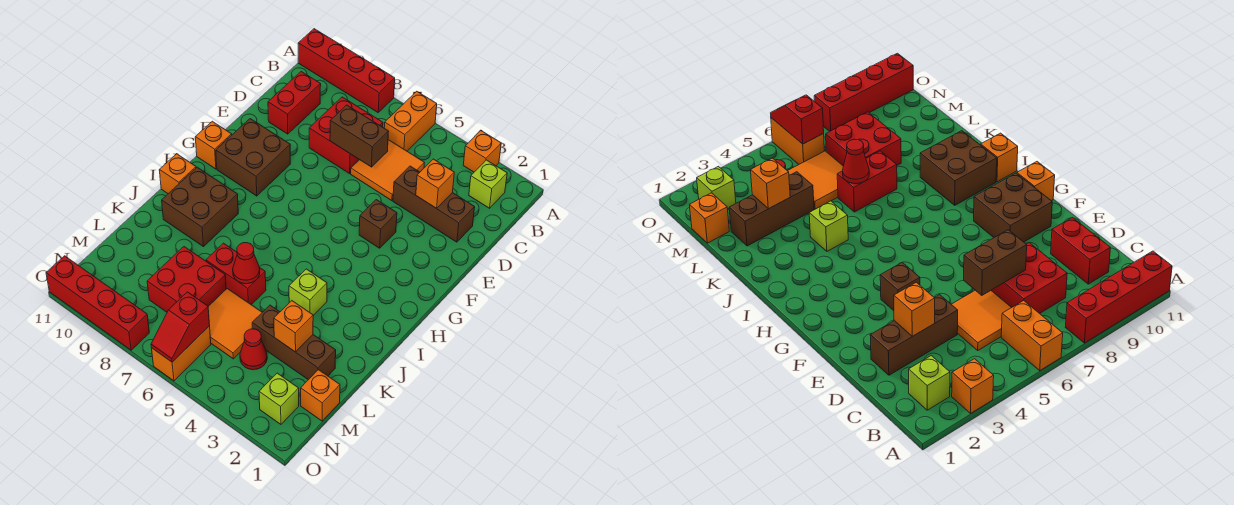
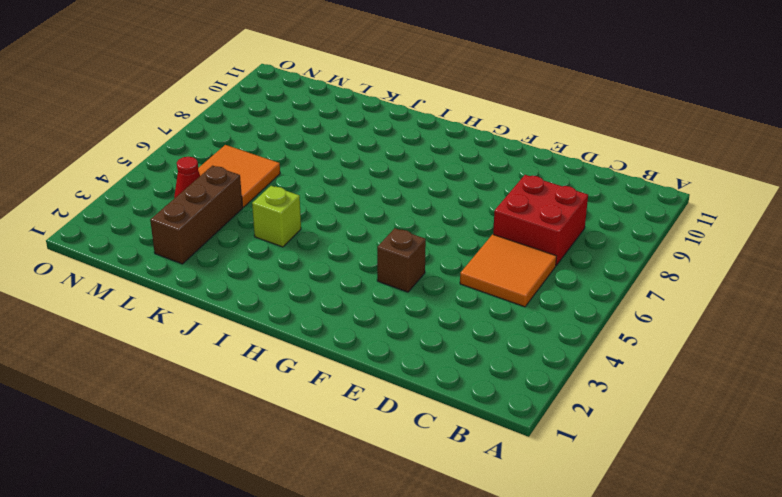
none -> orange brick A3 level 1
none -> orange brick A6:B6 level 1
none -> red brick A8:A11 level 1

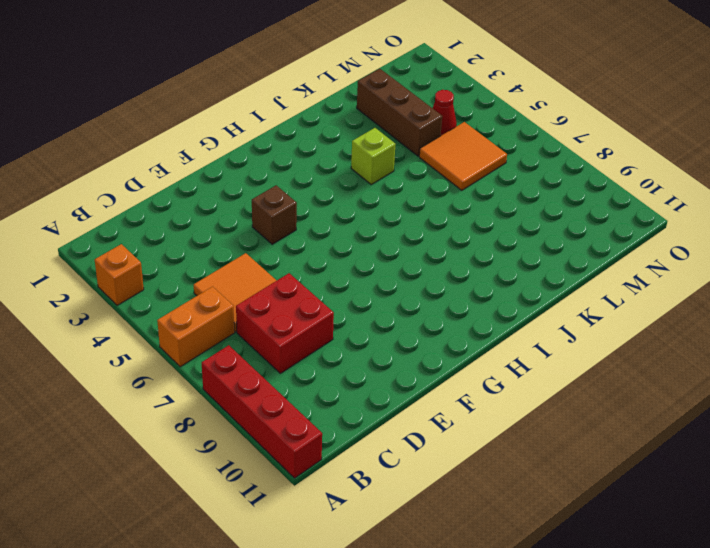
none -> lime brick B2 level 1
none -> red brick C10:D10 level 1
none -> brown brick D2:D4 level 1

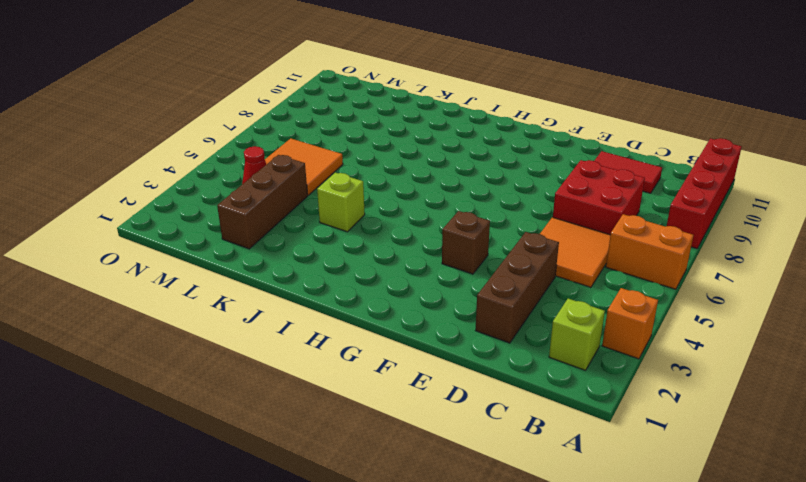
red tile C10:D10 level 1 -> red brick C10:D10 level 1
none -> brown brick F9:G10 level 1
none -> orange brick G11 level 1
none -> brown brick I9:J10 level 1

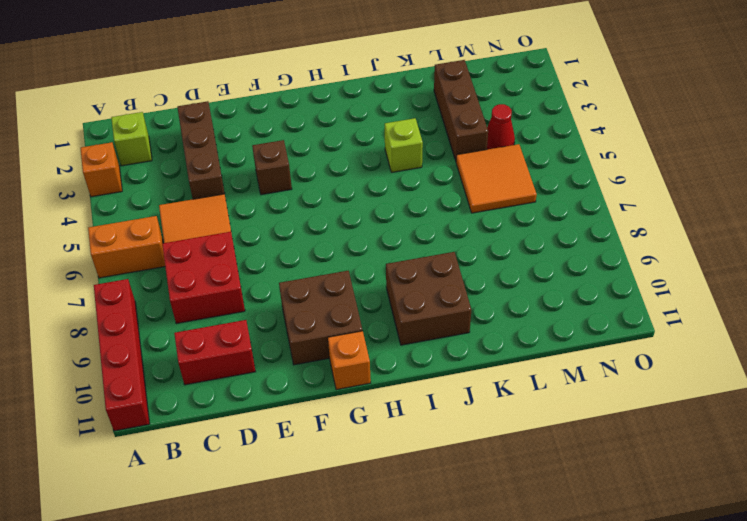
none -> orange brick I11 level 1
none -> red brick K6:K7 level 1
none -> red brick L7:M8 level 1

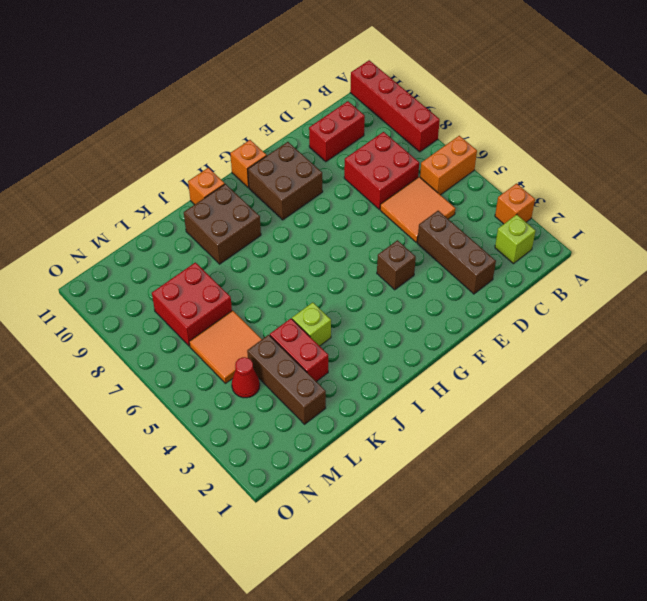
red brick K3:K4 level 1 -> red brick K6:K7 level 1
none -> orange brick M1 level 1
none -> lime brick N2 level 1
none -> orange brick N6:O6 level 1

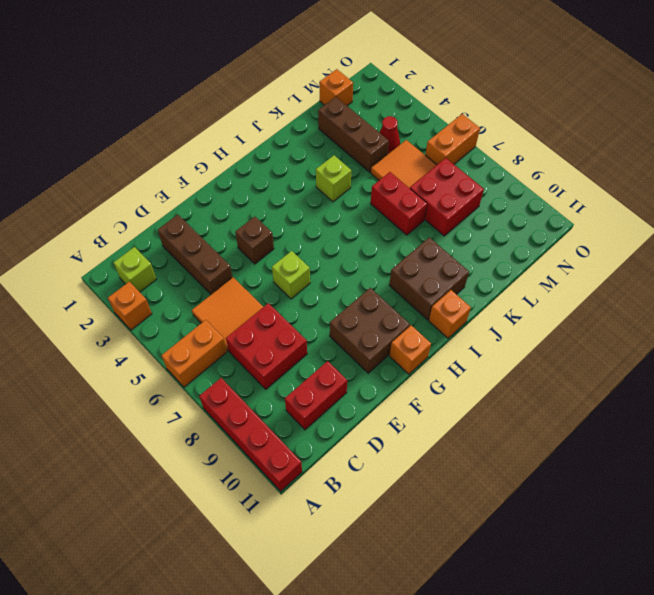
lime brick F6 level 1 -> lime brick N2 level 1
none -> red brick O8:O11 level 1
none -> orange brick D3 level 2
none -> brown brick D6:D7 level 2

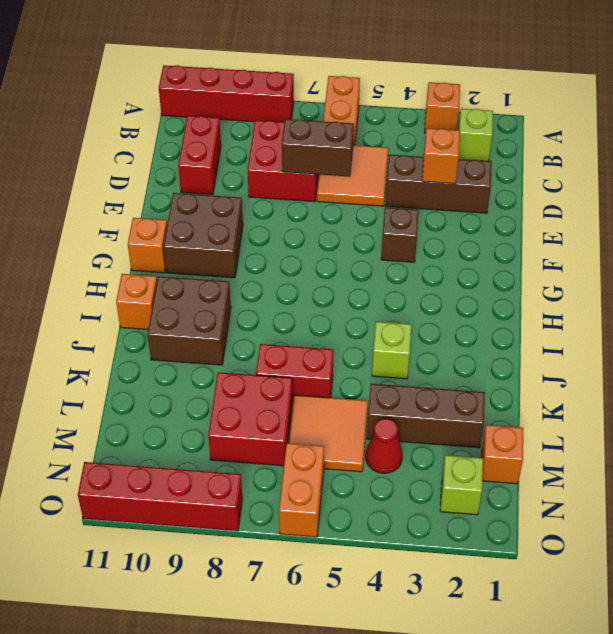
none -> red cone K6 level 2
none -> orange brick L3 level 2
none -> red slope N6:O6 level 2 top N

